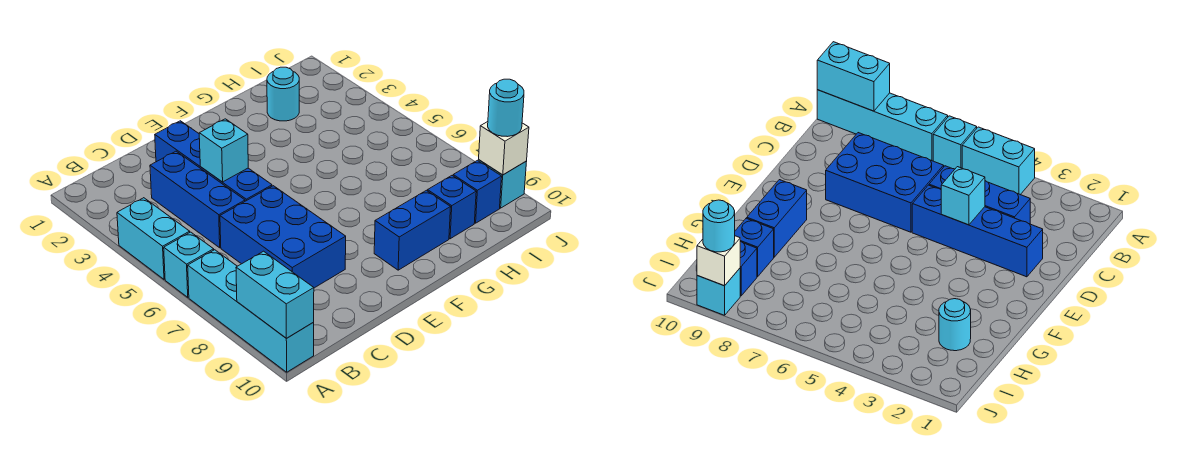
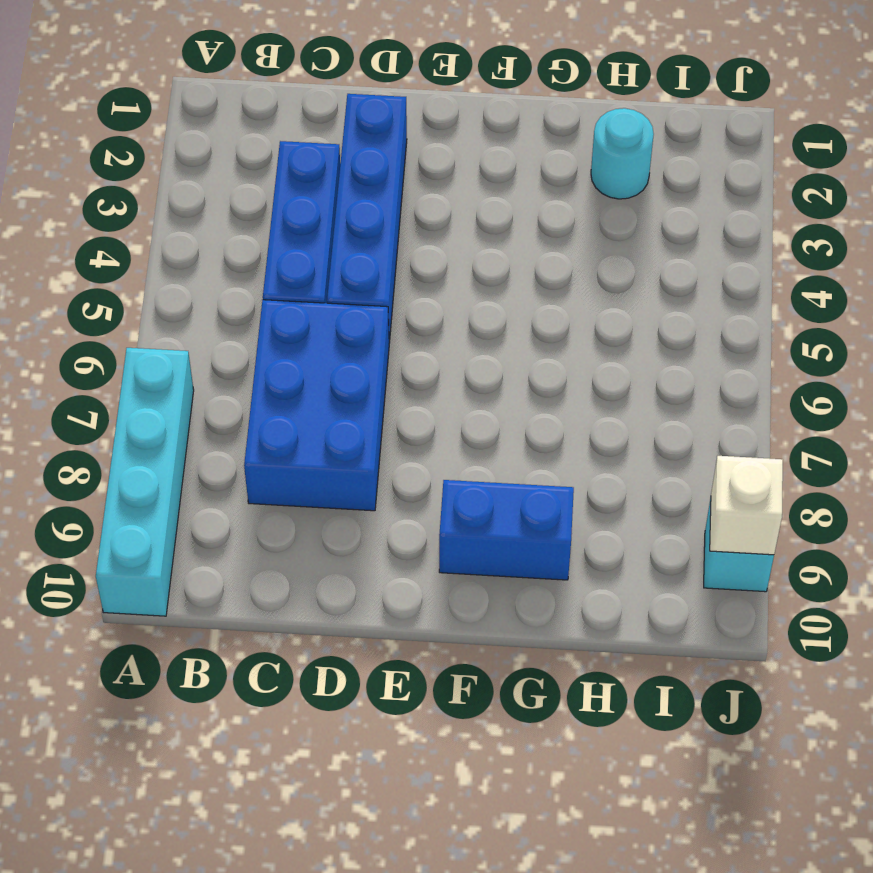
none -> cyan brick A4:A5 level 1
none -> cyan brick A6 level 1
none -> blue brick H9 level 1

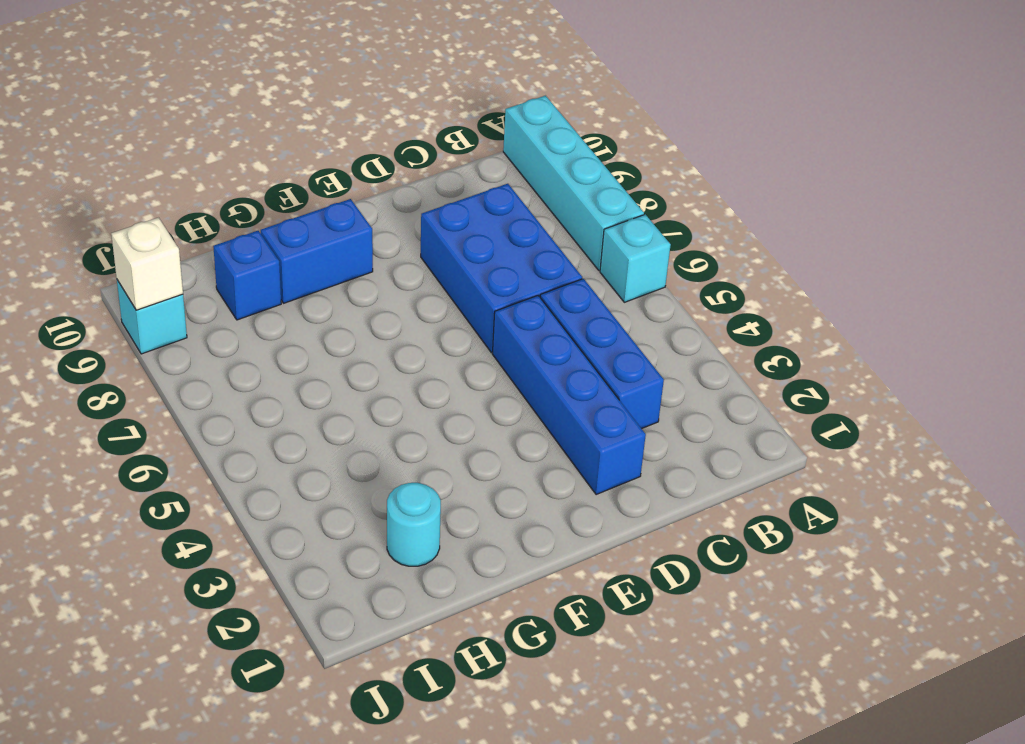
none -> cyan brick A4:A5 level 1
none -> blue brick I9 level 1
none -> cyan brick A9:A10 level 2

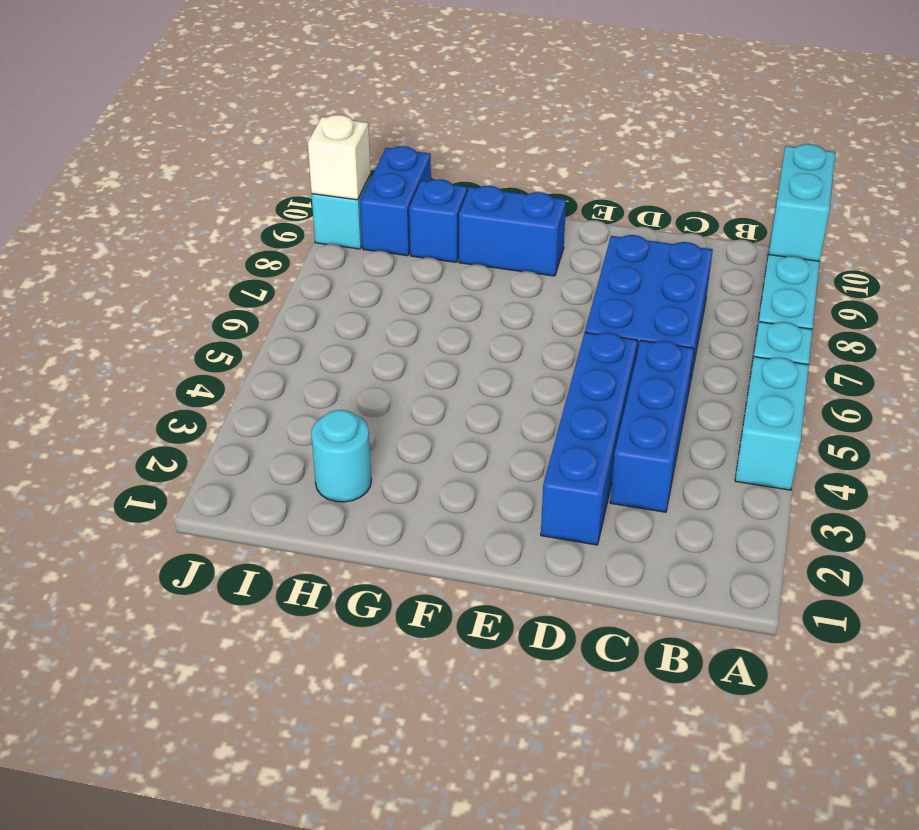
blue brick I9:I10 level 1 -> blue brick I9 level 1
none -> cyan brick D4 level 2
none -> cyan round brick J9 level 3

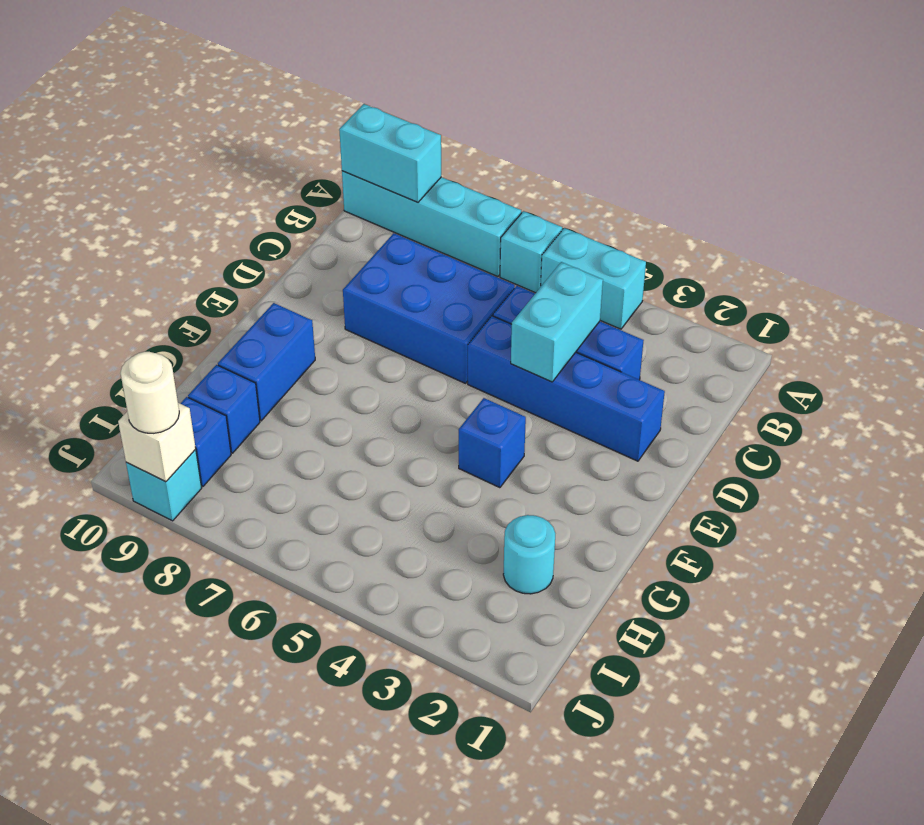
cyan brick C4:D4 level 2 -> cyan brick D4 level 2
blue brick F4 level 1 -> none
white round brick J9 level 3 -> cyan round brick J9 level 3

